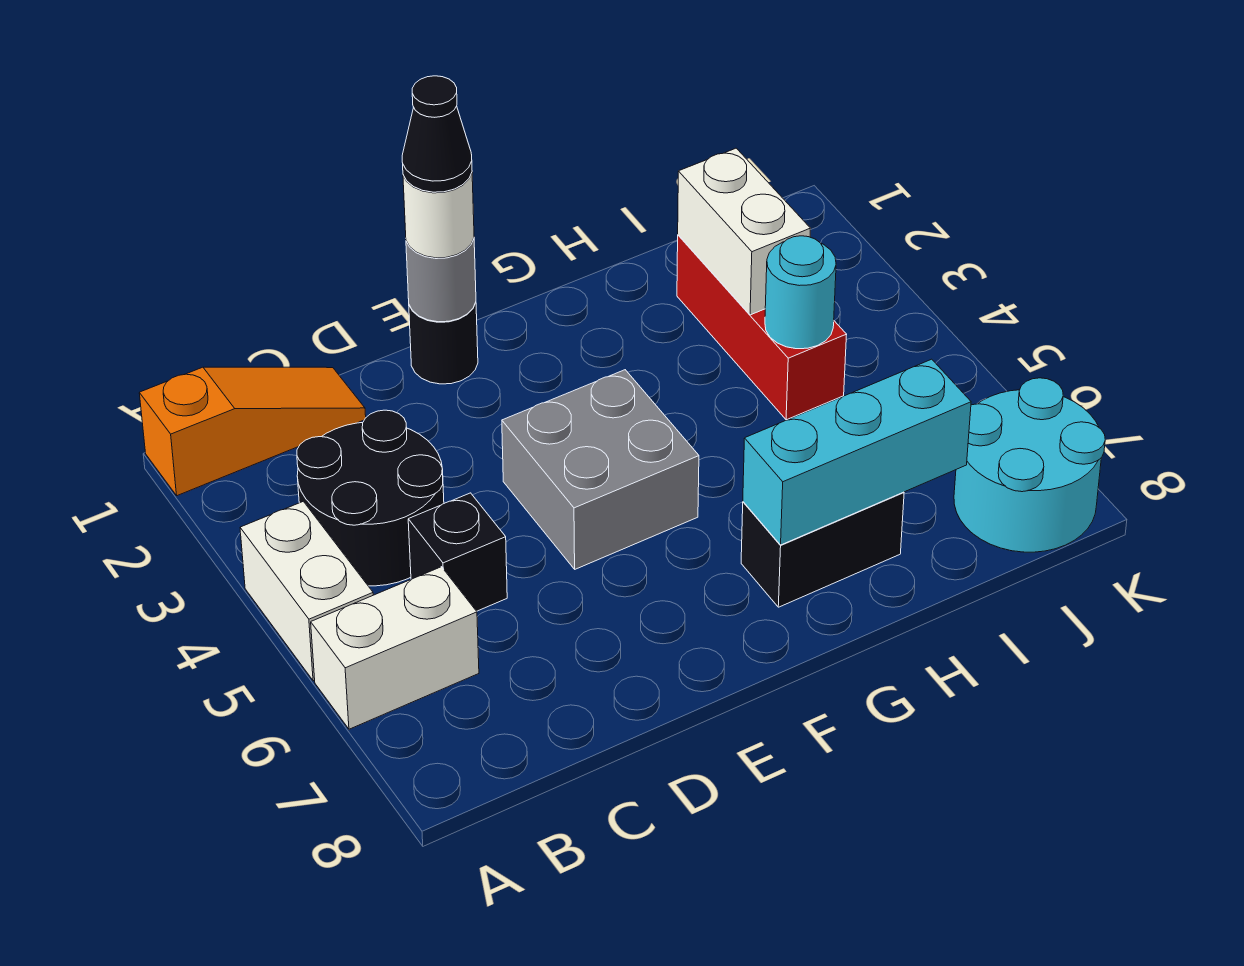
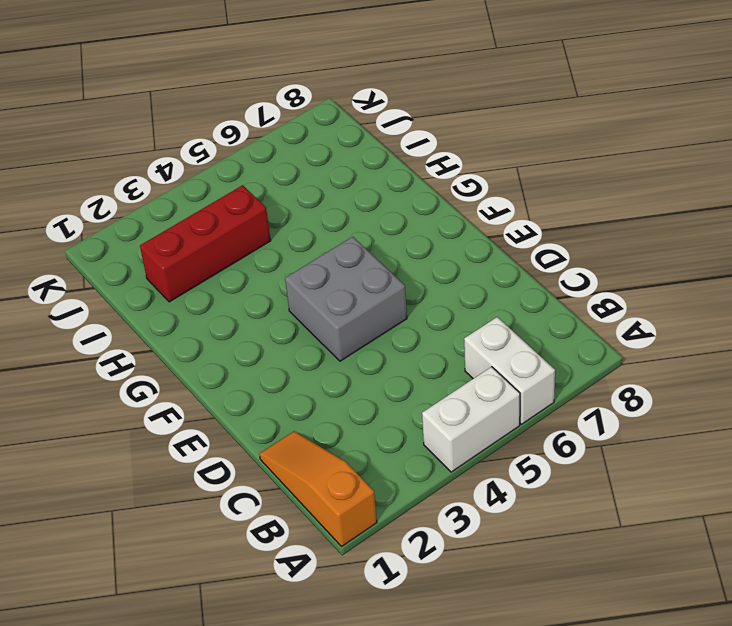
none -> black round brick B3:C4 level 1
none -> black brick C5 level 1
none -> black round brick E1 level 1

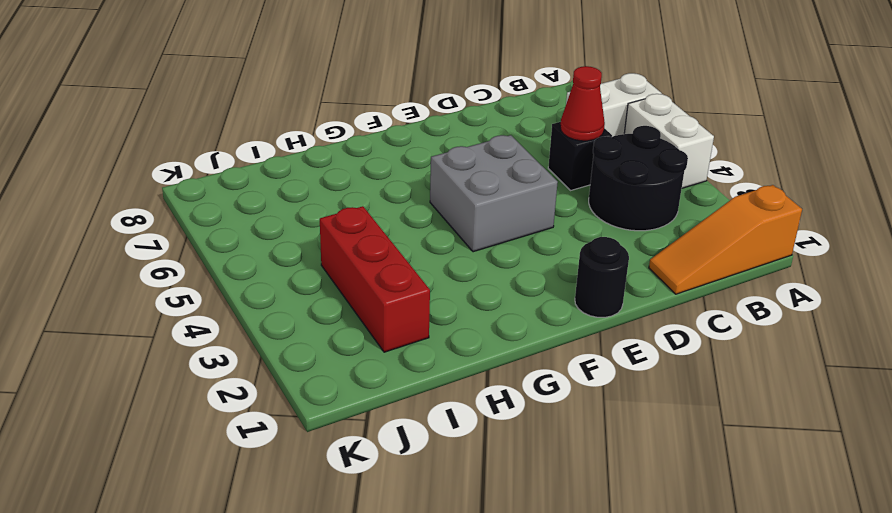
red cone C5 level 2 -> none
none -> black brick G7:H7 level 1
none -> cyan round brick J7:K8 level 1
none -> grey round brick E1 level 2

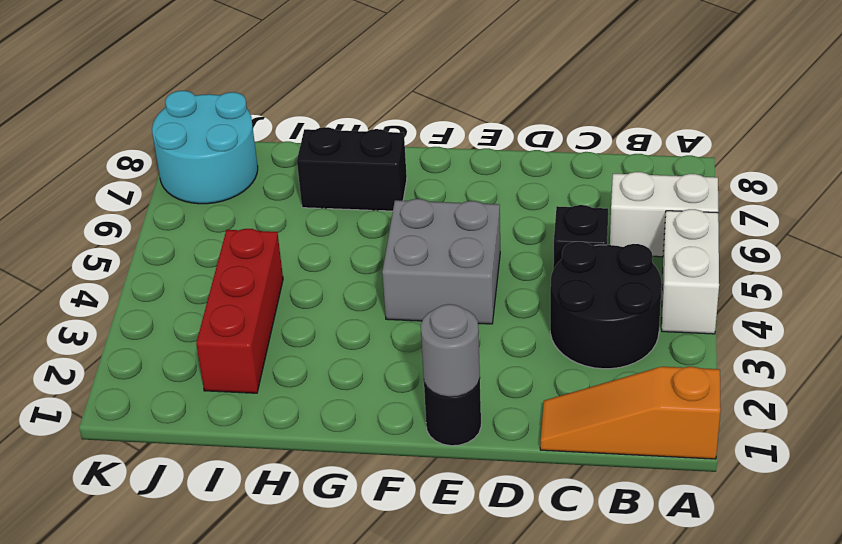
none -> cyan brick G7:I7 level 2
none -> white brick I2:I3 level 2
none -> cyan round brick I4 level 2

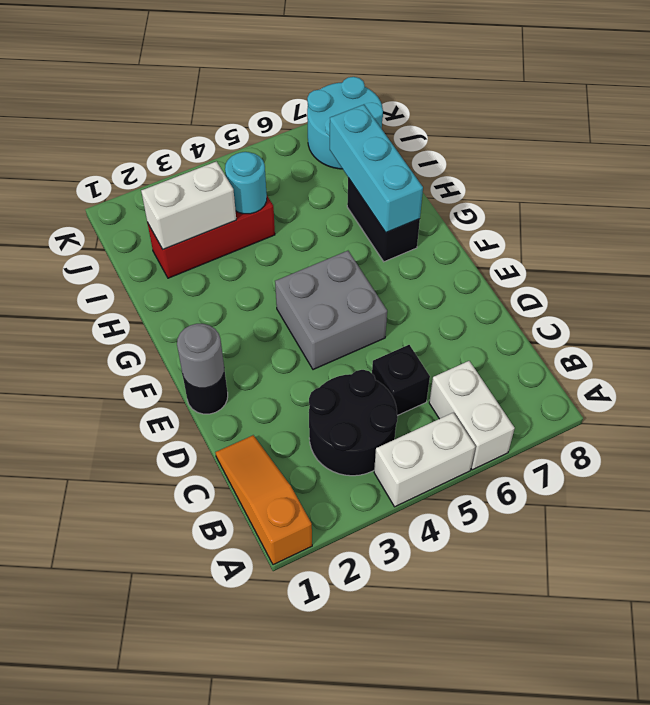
none -> white round brick E1 level 3
none -> black cone E1 level 4

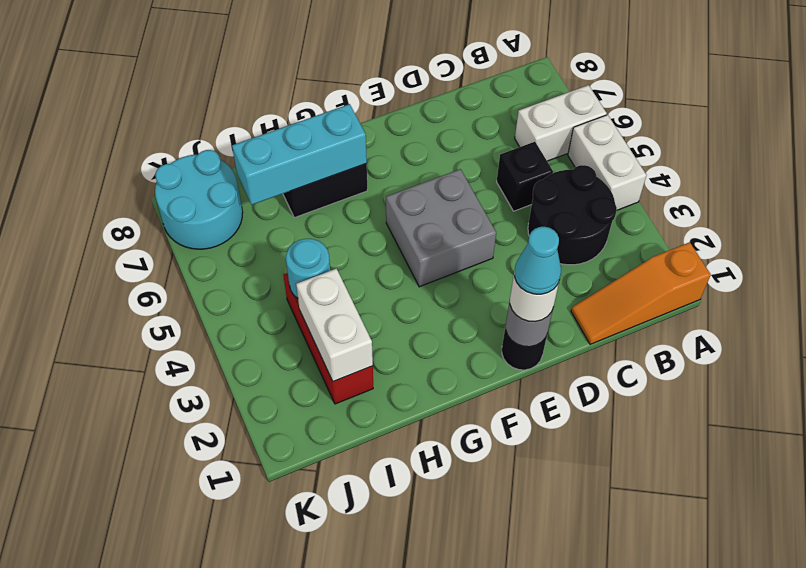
cyan cone E1 level 4 -> black cone E1 level 4

